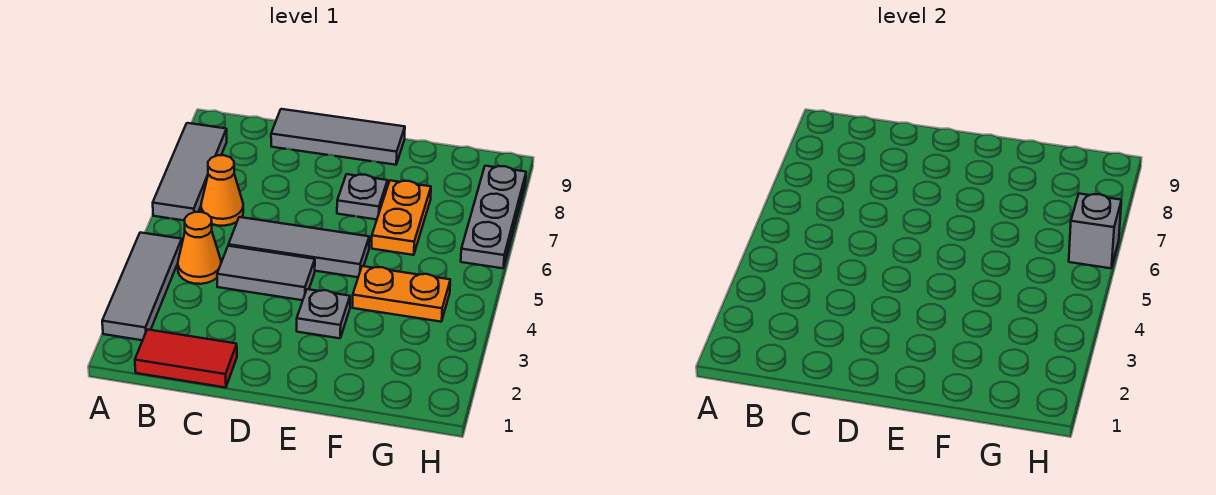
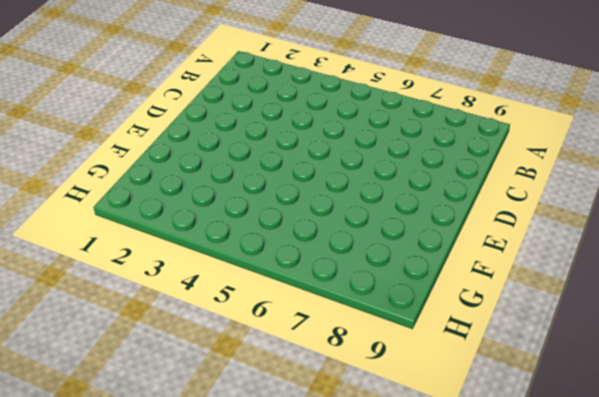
none -> grey tile A2:A4 level 1
none -> grey tile A6:A8 level 1
none -> red tile B1:C1 level 1

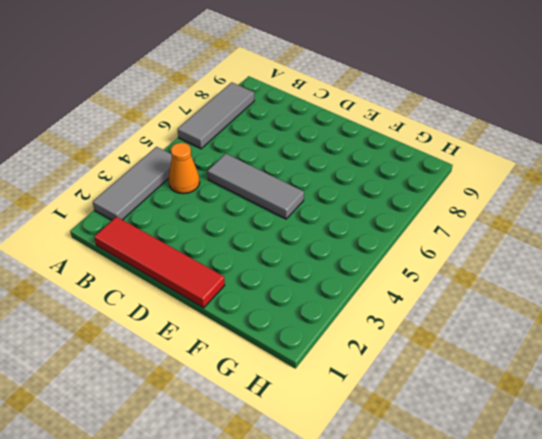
red tile B1:E1 level 1 -> red tile B1:C1 level 1
none -> orange cone B6 level 1
none -> grey tile C4:D4 level 1
none -> grey tile C9:E9 level 1

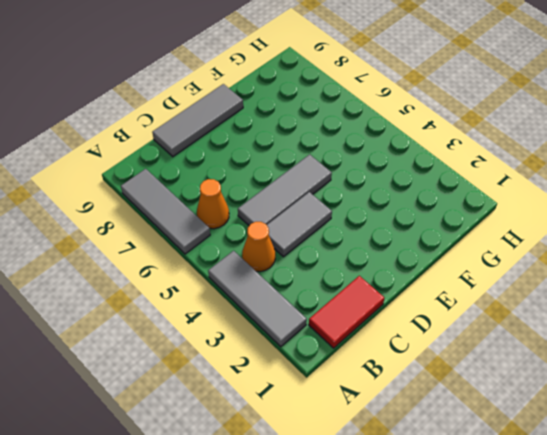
none -> grey plate E3 level 1
none -> grey plate E7 level 1
none -> orange plate F4:G4 level 1

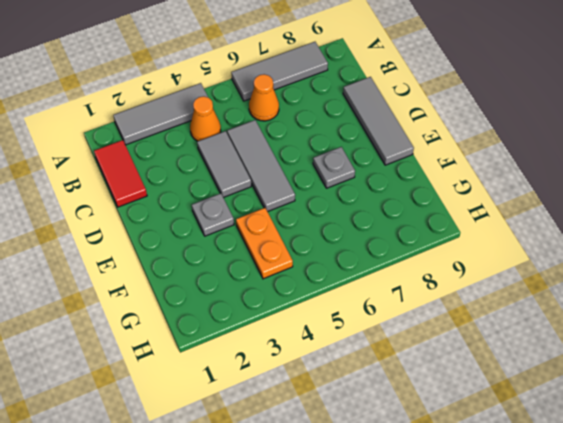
none -> orange plate F6:F7 level 1
none -> grey plate H6:H8 level 1
none -> grey brick H6 level 2

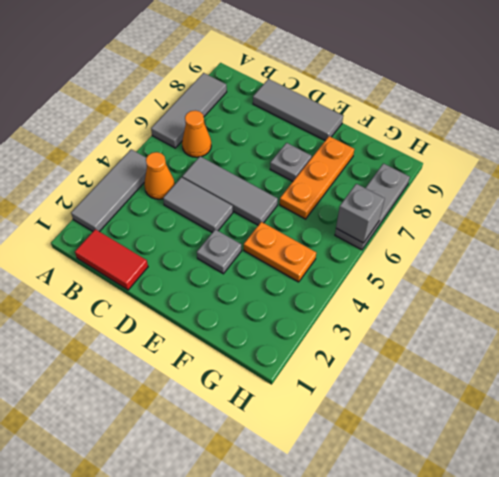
orange plate F6:F8 level 1 -> orange plate F6:F7 level 1

